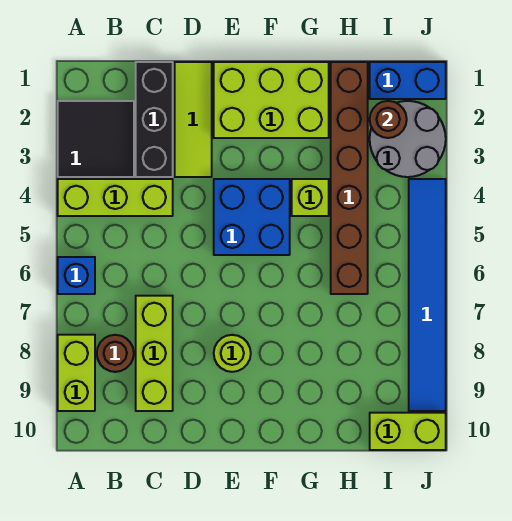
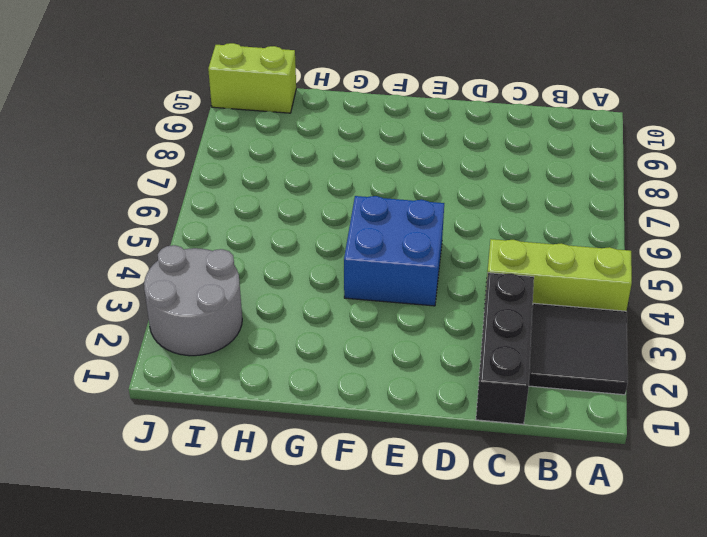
none -> blue brick A6 level 1
none -> lime brick A8:A9 level 1
none -> brown round brick B8 level 1

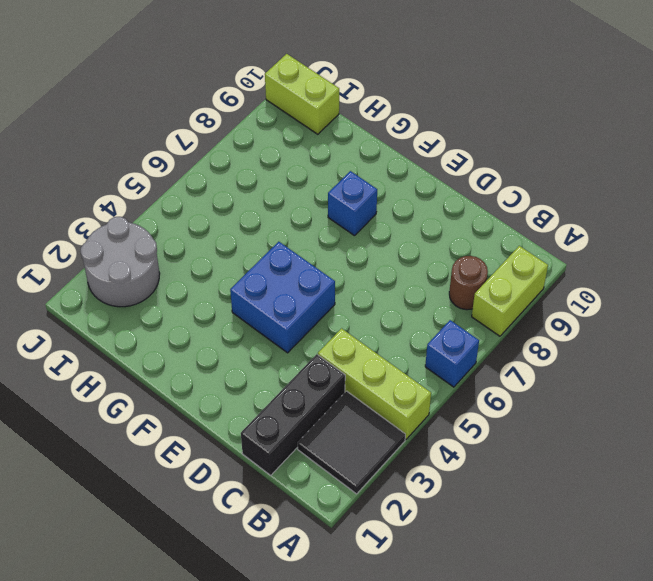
blue brick F8 level 1 -> none
none -> lime brick C7:C9 level 1
none -> lime tile D1:D3 level 1
none -> lime brick E1:G2 level 1

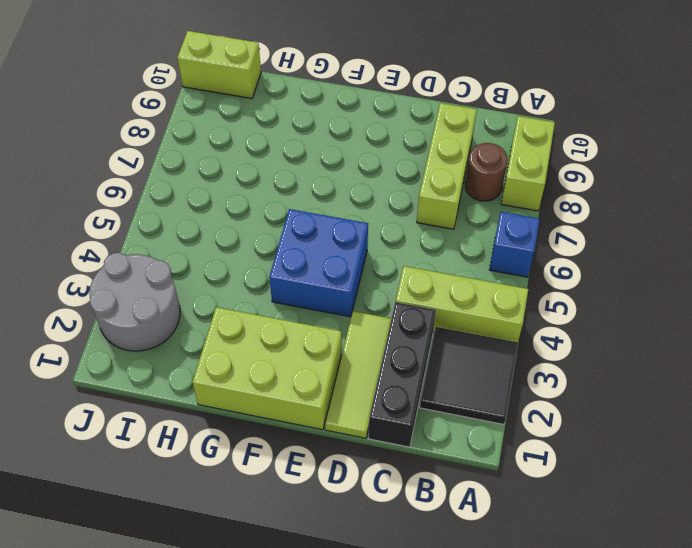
none -> lime round brick E8 level 1
none -> lime brick G4 level 1
none -> brown brick H1:H6 level 1

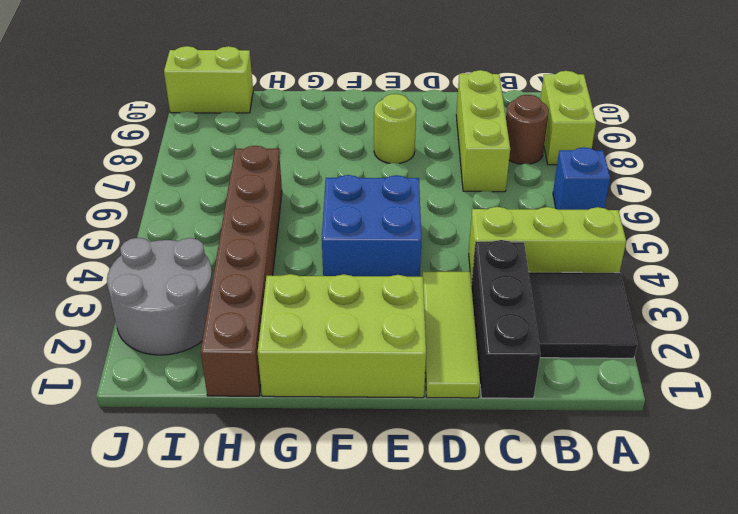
none -> lime brick G4 level 1
none -> blue brick I1:J1 level 1
none -> blue tile J4:J9 level 1

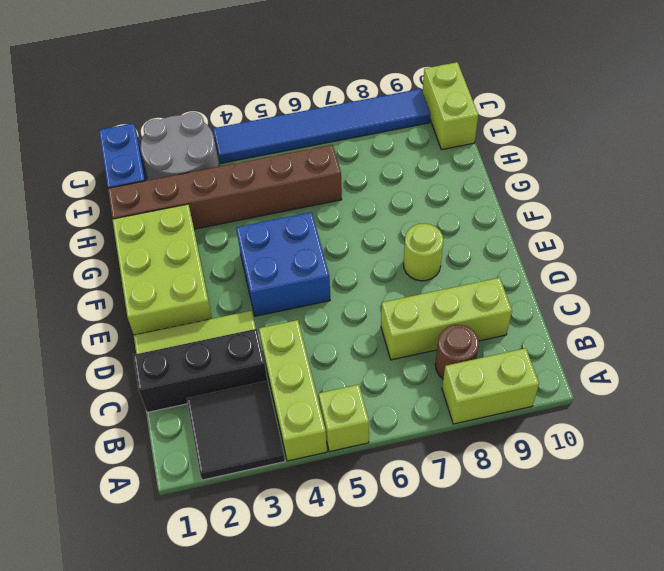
lime brick A5 level 1 -> lime brick G4 level 1
none -> blue brick A6 level 1
none -> brown round brick I2 level 2

